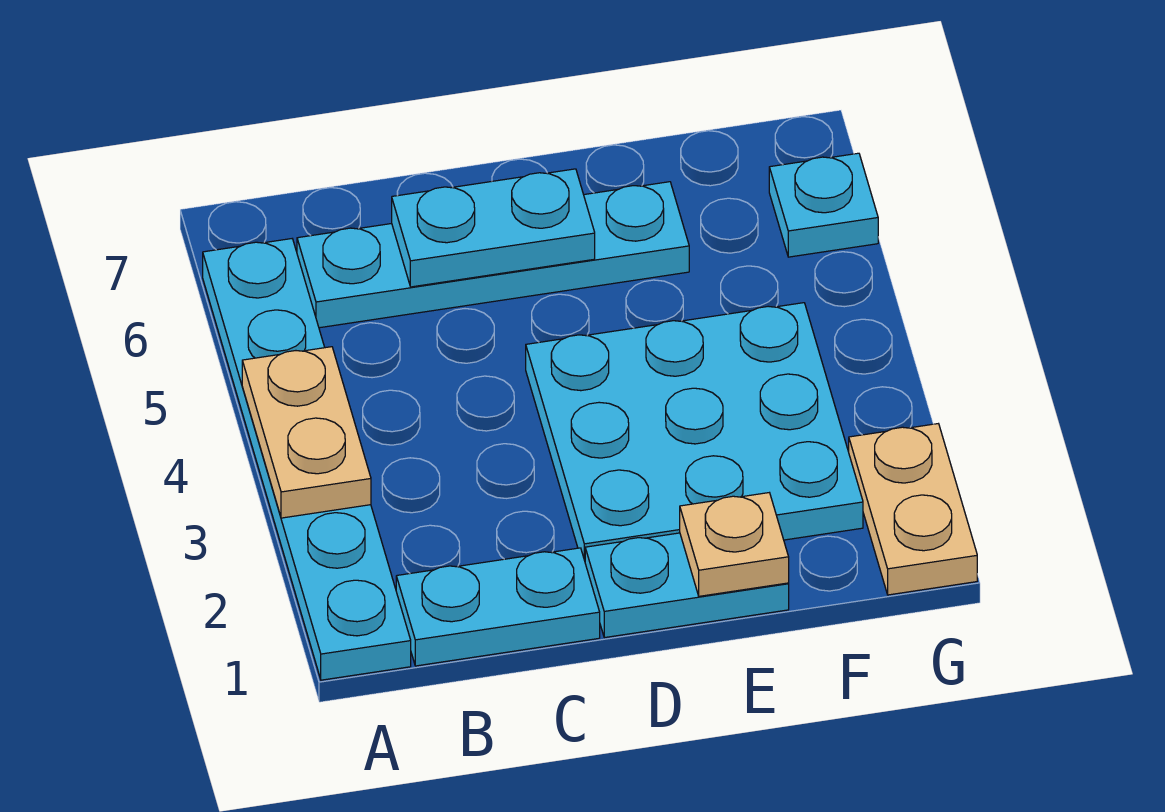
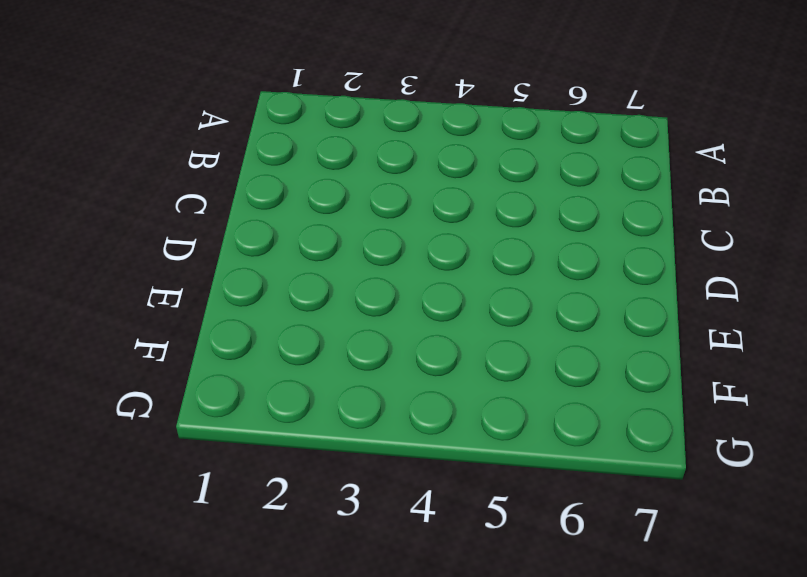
none -> cyan plate A1:A6 level 1
none -> cyan plate B1:C1 level 1

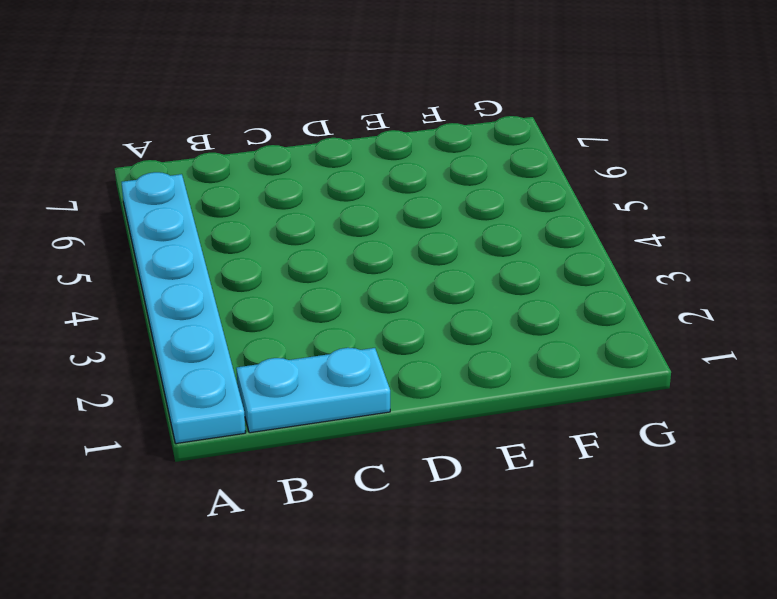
none -> cyan plate B6:E6 level 1
none -> cyan plate D1:E1 level 1

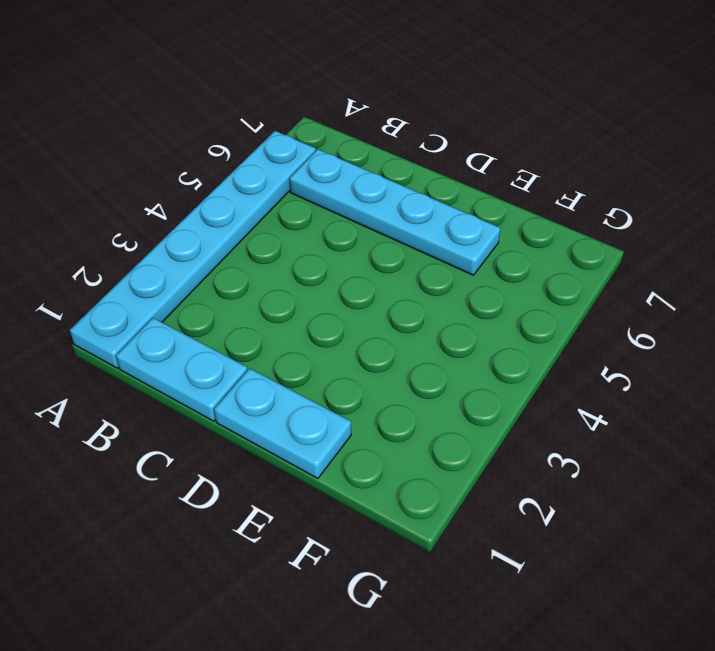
none -> cyan plate D2:F4 level 1
none -> tan plate G1:G2 level 1

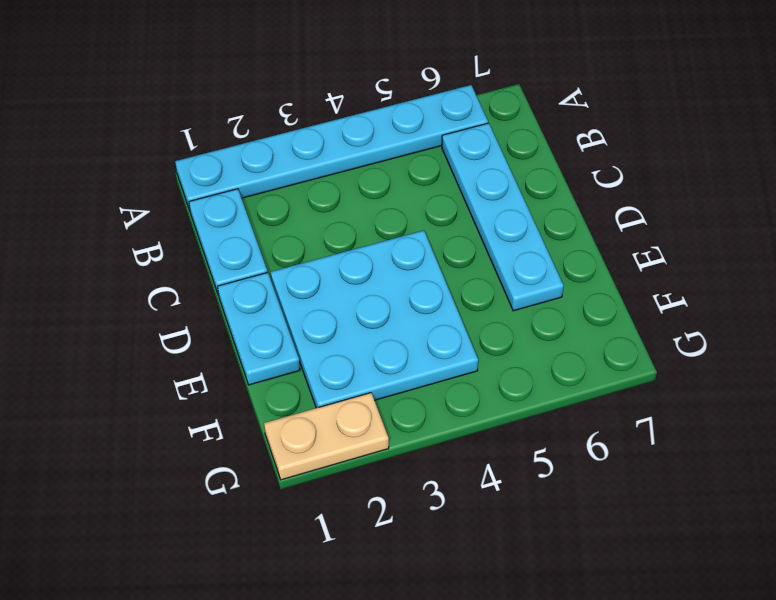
none -> cyan plate G6 level 1
none -> tan plate A3:A4 level 2

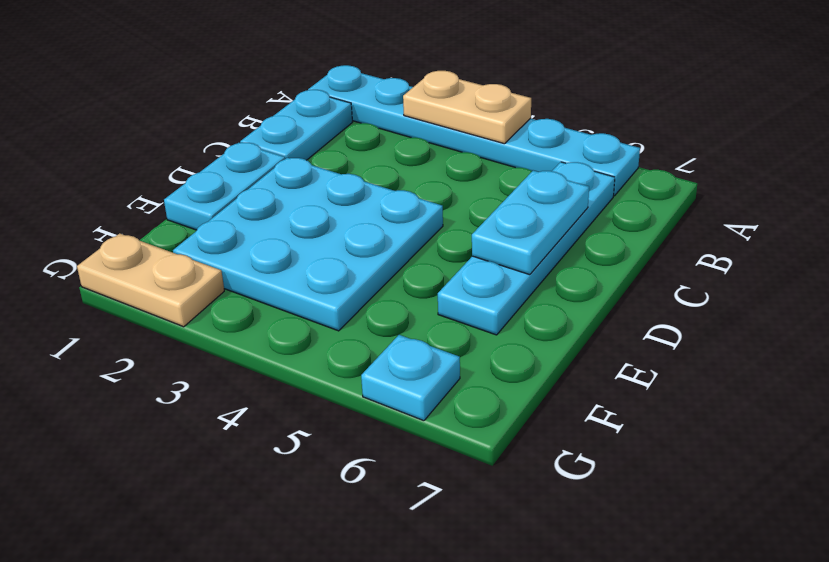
none -> tan plate E1 level 2

